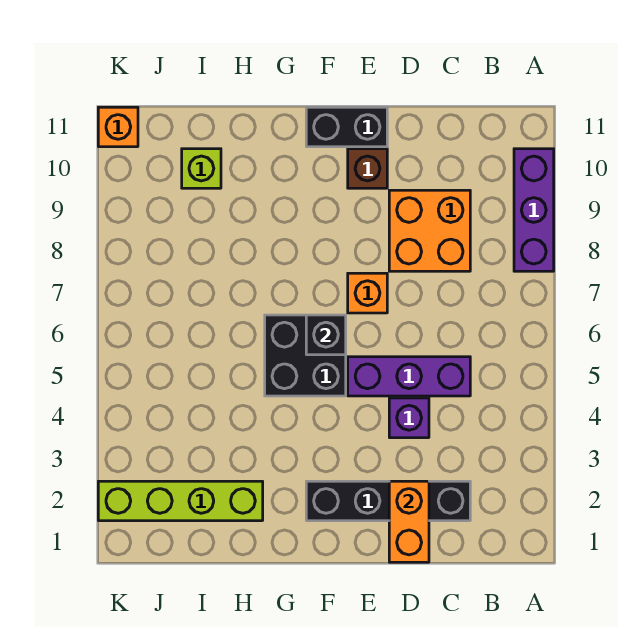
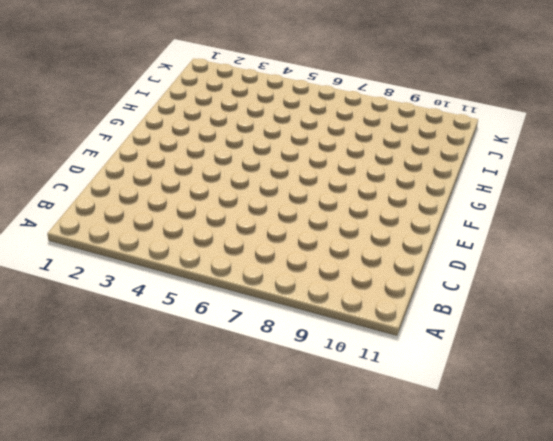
none -> purple brick A8:A10 level 1
none -> black brick C2:F2 level 1
none -> purple brick C5:E5 level 1

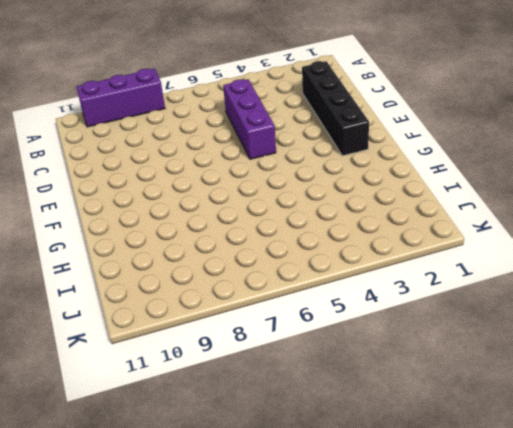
none -> orange brick C8:D9 level 1
none -> purple brick D4 level 1
none -> orange brick E7 level 1

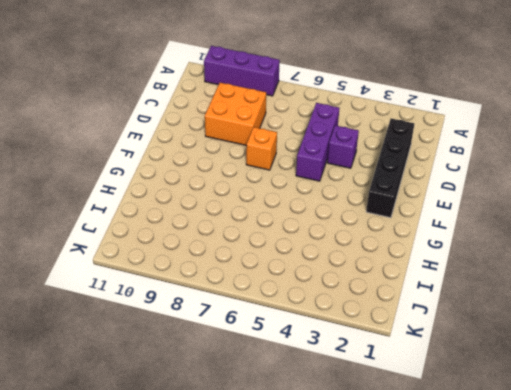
none -> brown brick E10 level 1
none -> black brick E11:F11 level 1
none -> black brick F5:G6 level 1

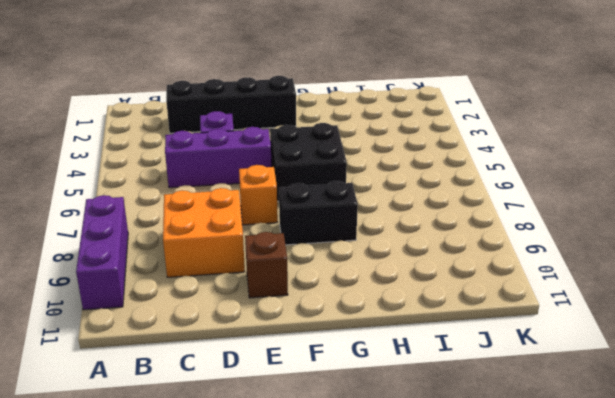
black brick F8:G8 level 1 -> black brick E11:F11 level 1
none -> lime brick H2:K2 level 1
none -> lime brick I10 level 1
none -> orange brick K11 level 1

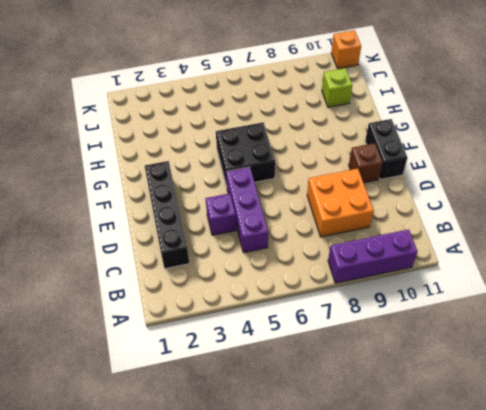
none -> orange brick E7 level 1
none -> lime brick H2:K2 level 1
none -> orange brick D1:D2 level 2

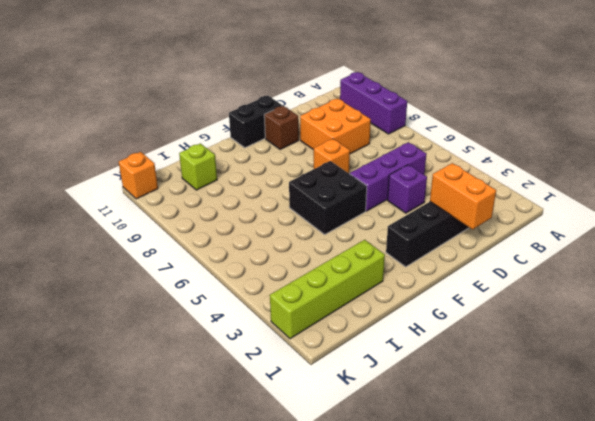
none -> black brick F6 level 2

